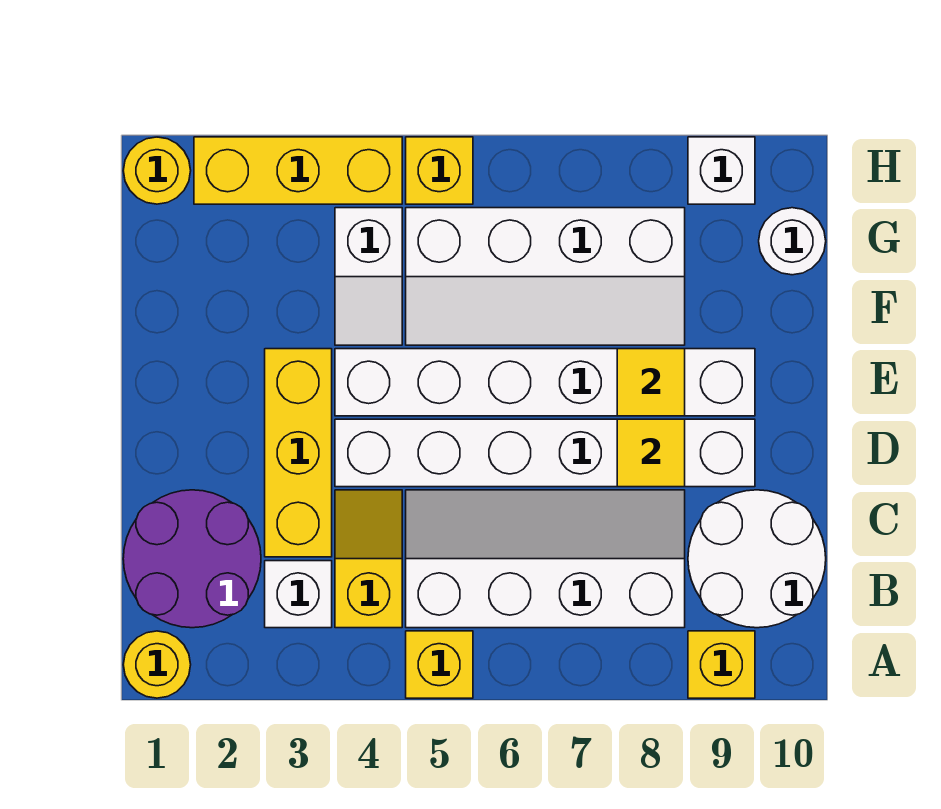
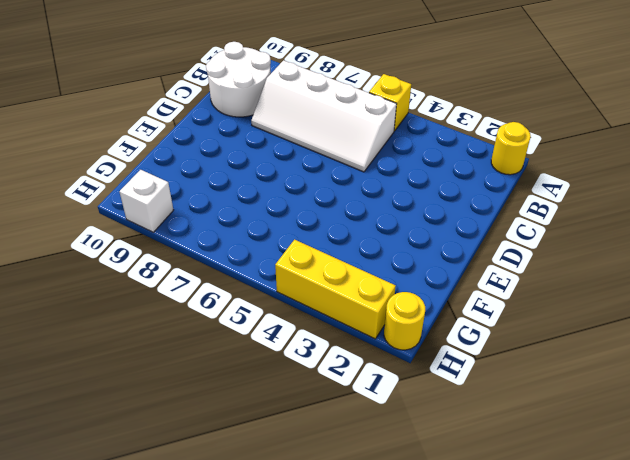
none -> yellow brick A9 level 1
none -> purple round brick B1:C2 level 1
none -> white brick B3 level 1

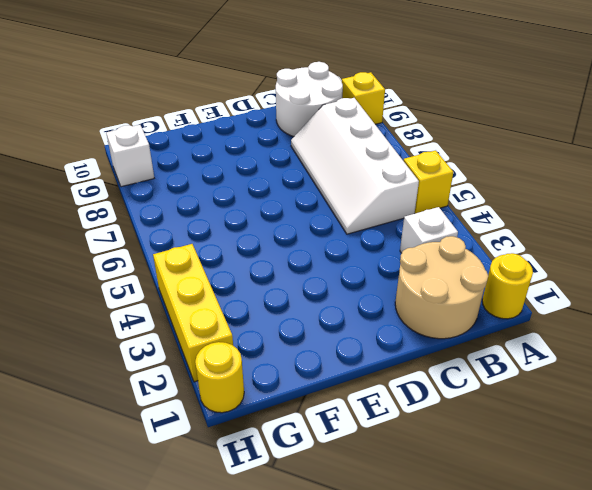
tan round brick B1:C2 level 1 -> purple round brick B1:C2 level 1
none -> yellow slope B4:C4 level 1 top B
none -> yellow brick C3:E3 level 1
none -> white brick D4:D9 level 1

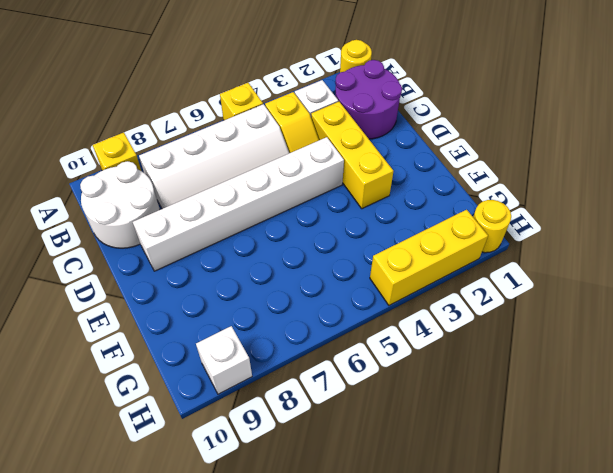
none -> white brick E4:E9 level 1
none -> white slope F4:G4 level 1 top G
none -> white slope F5:G8 level 1 top G

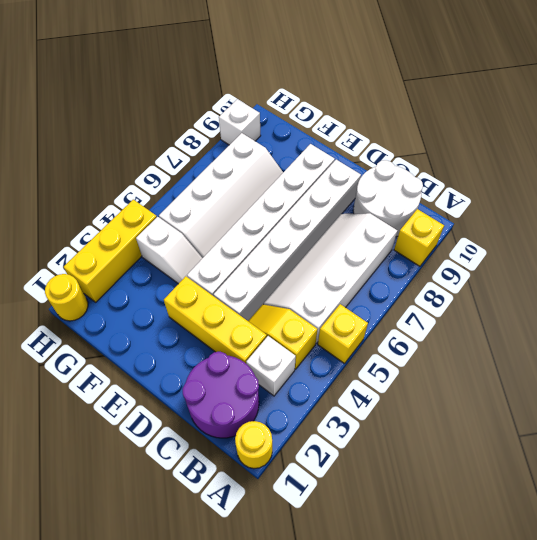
none -> white round brick G10 level 1
none -> yellow brick H5 level 1
none -> yellow tile D8 level 2

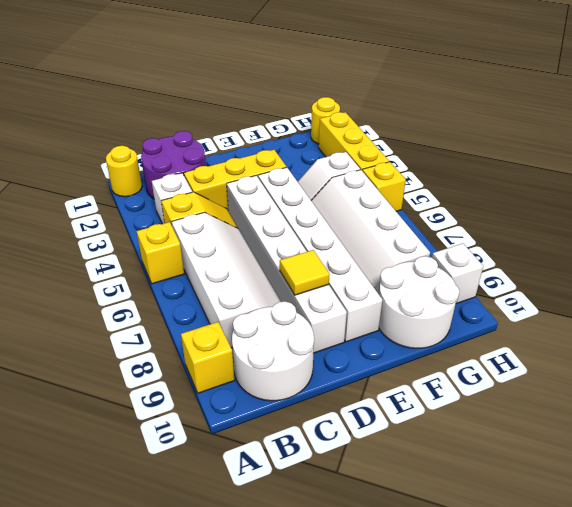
white round brick F9:G10 level 1 -> white round brick G10 level 1
none -> yellow tile E8 level 2

